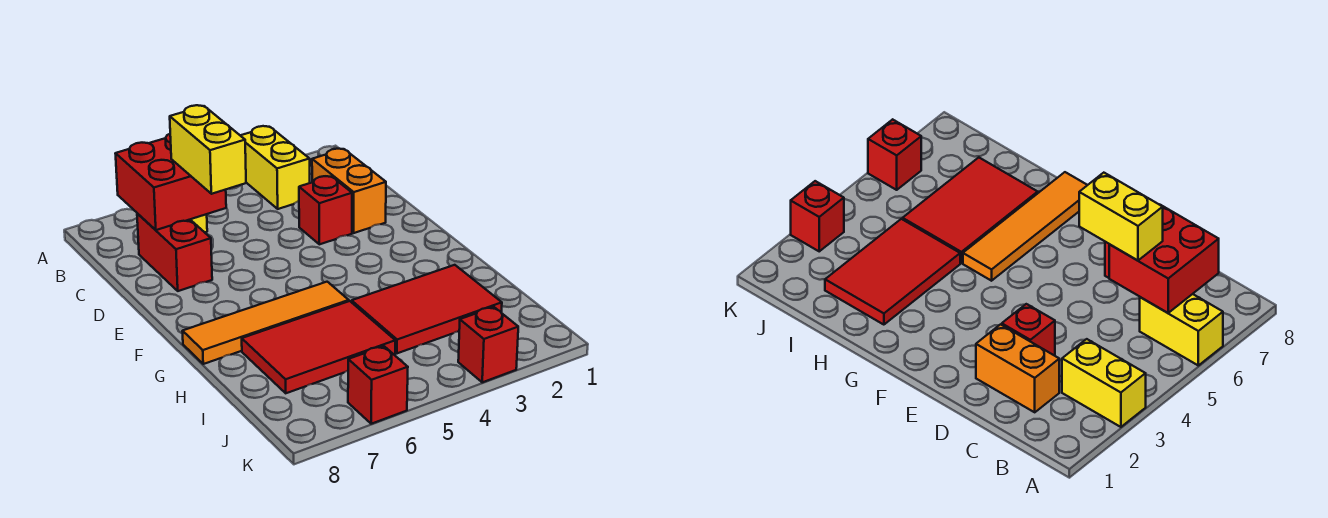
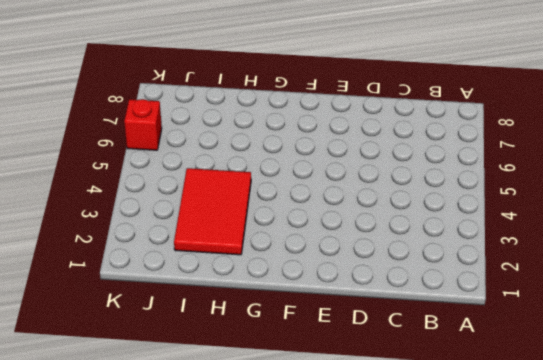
none -> yellow brick A3:B3 level 1
none -> yellow brick A6:B6 level 1
none -> orange brick C2:D2 level 1

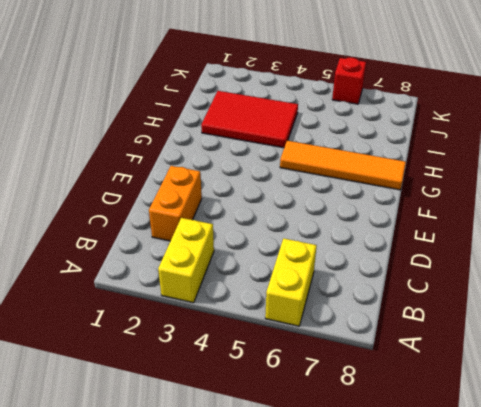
none -> red brick C7:D7 level 1
none -> red brick D3 level 1
none -> red tile H5:I7 level 1

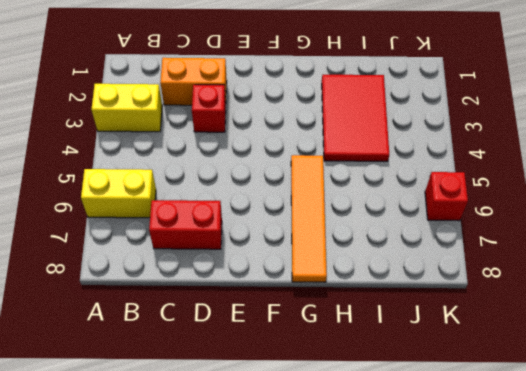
none -> red tile H5:I7 level 1
none -> red brick K3 level 1
none -> red brick B6:C7 level 2

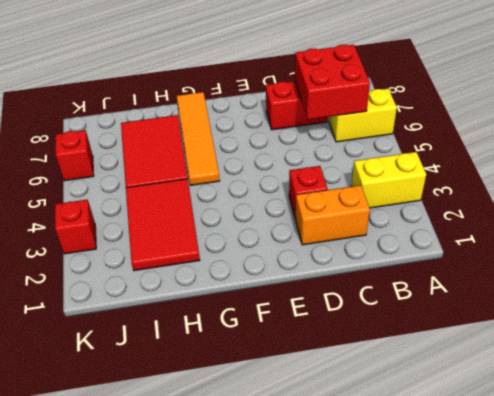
none -> yellow brick C6:D6 level 3

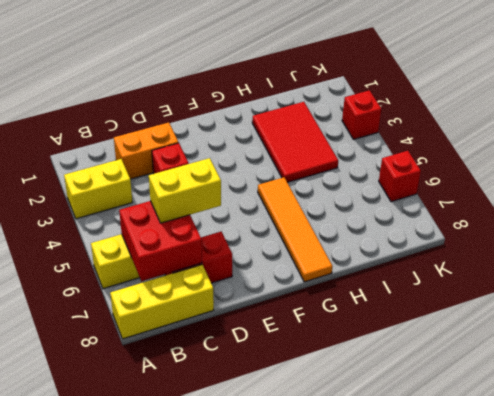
yellow brick A8:C8 level 1 -> none
none -> red tile H5:I7 level 1

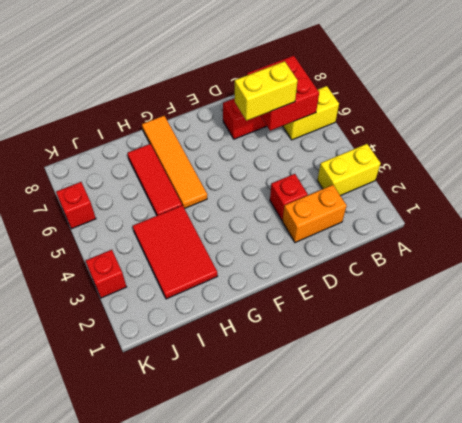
red tile H5:H7 level 1 -> red tile H5:I7 level 1

